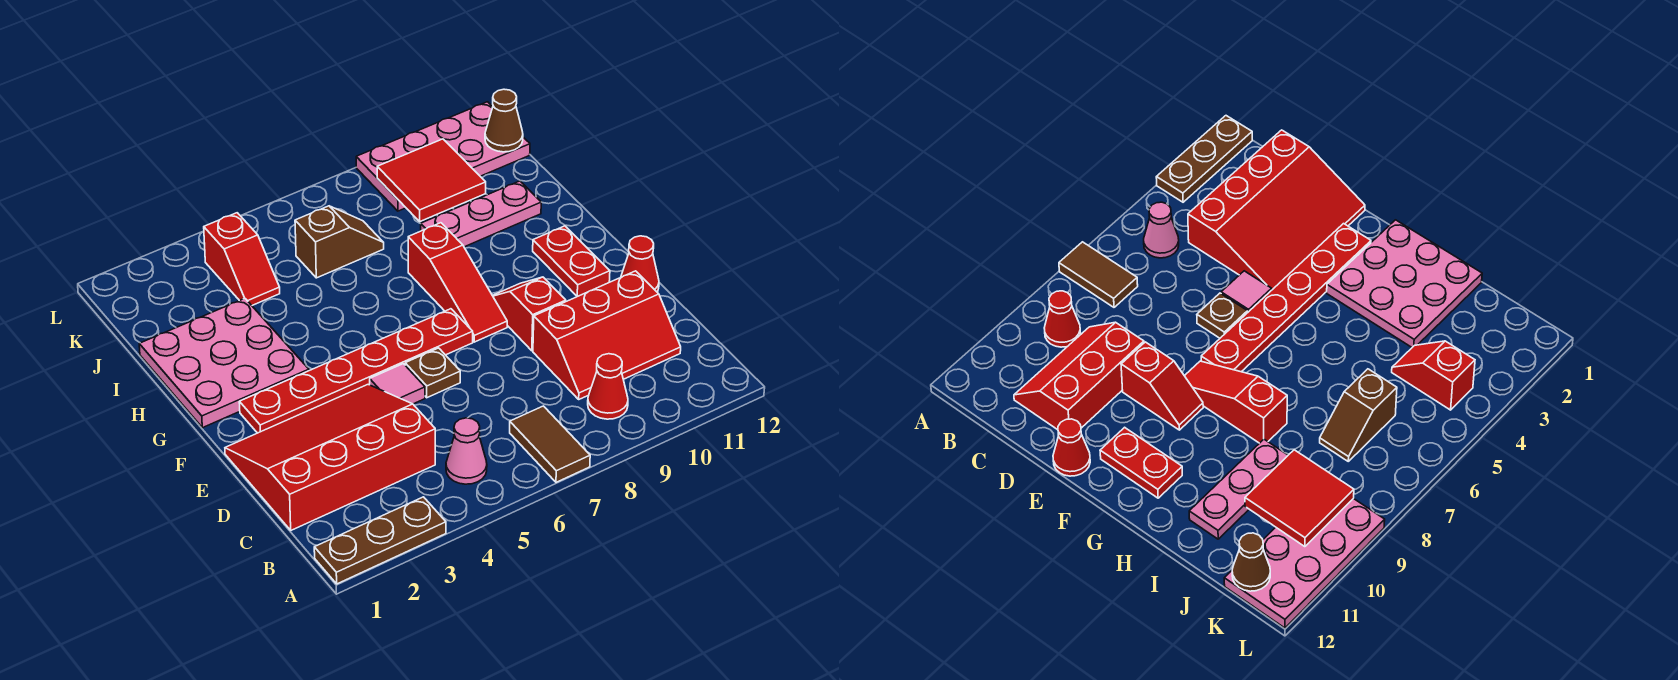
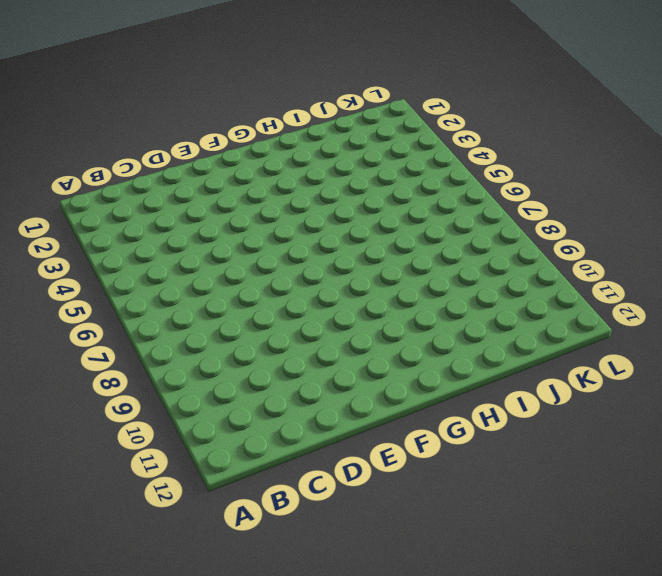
none -> brown plate A1:A3 level 1
none -> brown tile A7:B7 level 1
none -> pink cone B5 level 1

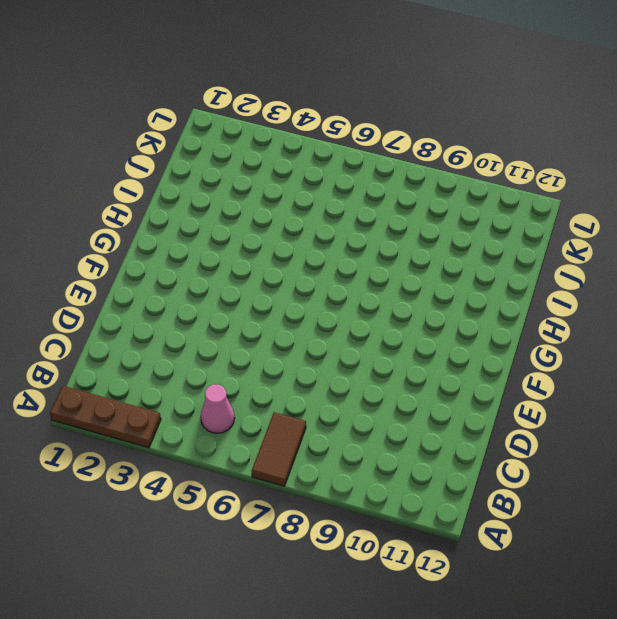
none -> red cone B9 level 1
none -> red slope C1:E4 level 1 top C
none -> red slope C9:D11 level 1 top D

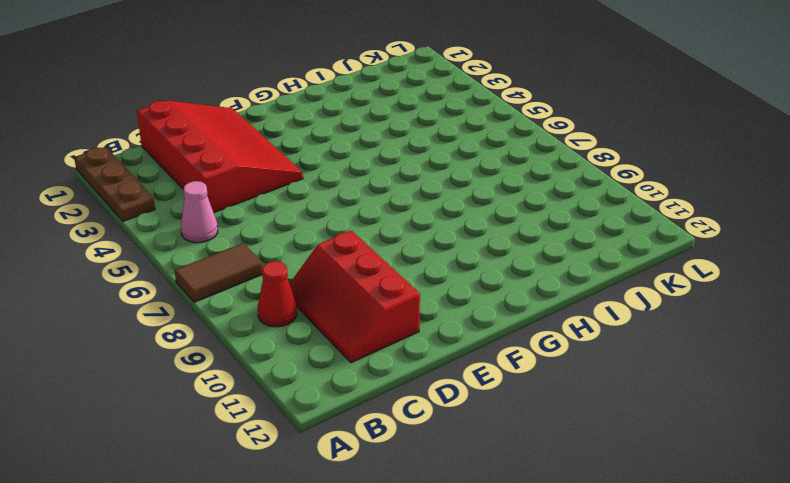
none -> pink tile E5 level 1
none -> brown plate E6 level 1
none -> red slope E9:F9 level 1 top E

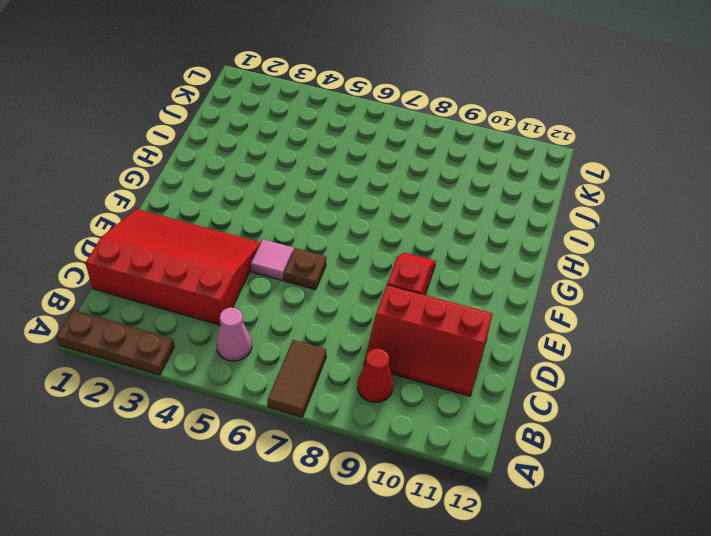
none -> red cone E12 level 1
none -> red plate F2:F7 level 1
none -> red slope F8:H8 level 1 top H

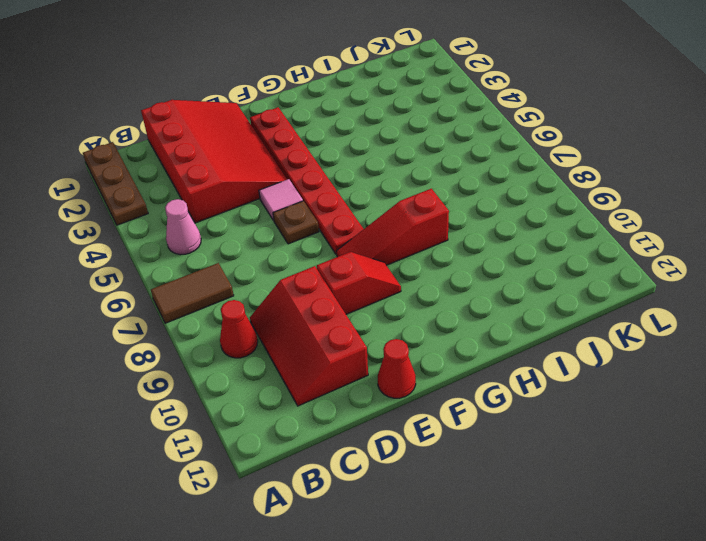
none -> red plate F11:G11 level 1
none -> pink plate G1:I3 level 1
none -> pink plate I9:I11 level 1

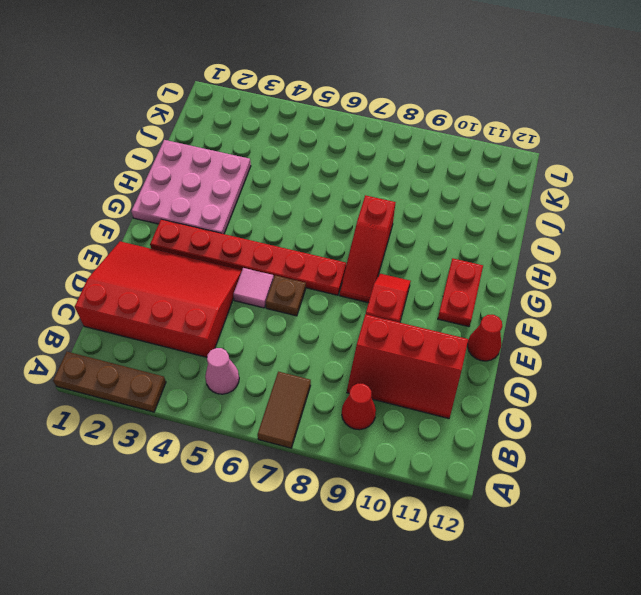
none -> pink plate I9:I11 level 1
none -> red slope J4:K4 level 1 top K
none -> brown slope J6:J7 level 1 top 6

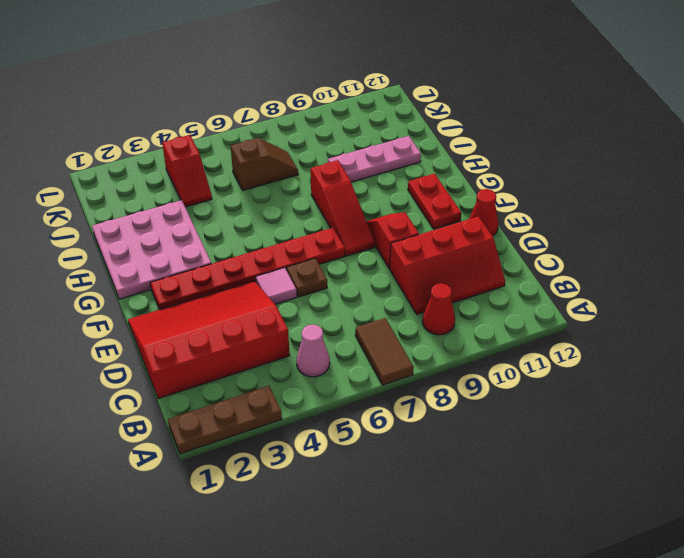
none -> pink plate K9:L12 level 1
none -> red tile J9:K10 level 2
none -> brown cone K12 level 2

